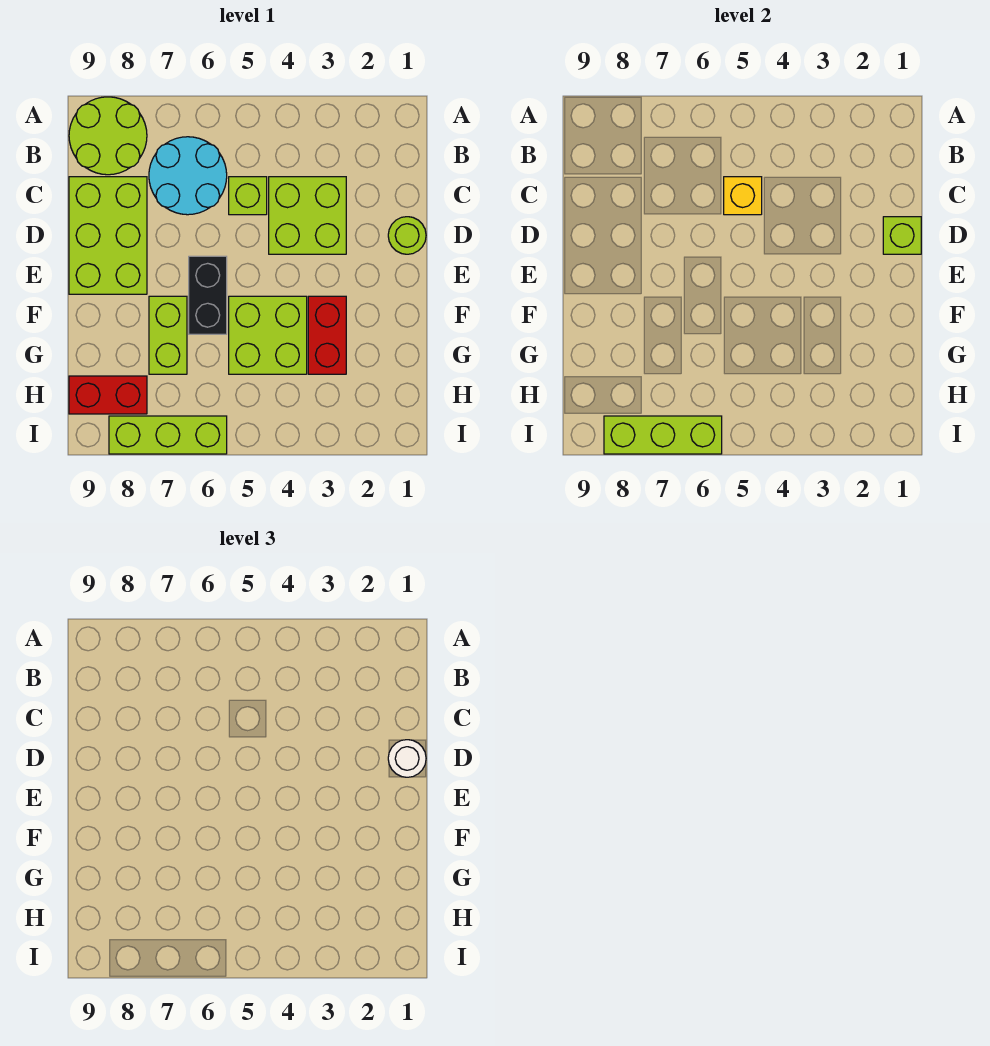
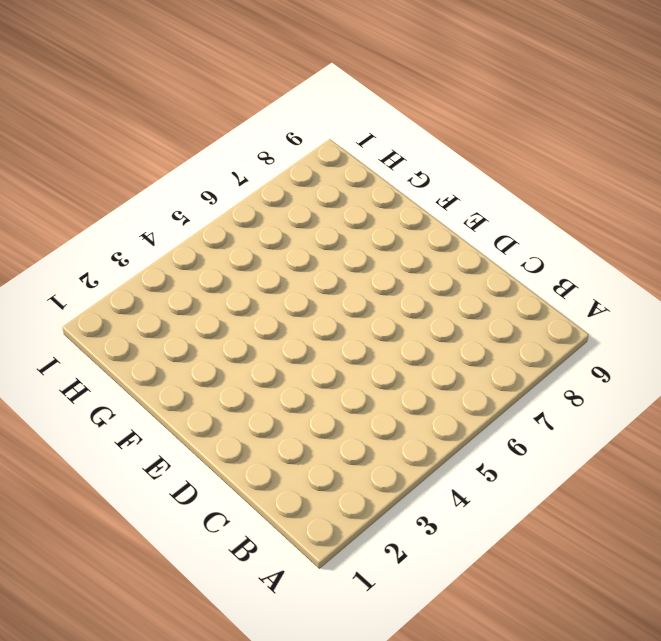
none -> lime round brick A8:B9 level 1
none -> cyan round brick B6:C7 level 1
none -> lime brick C3:D4 level 1

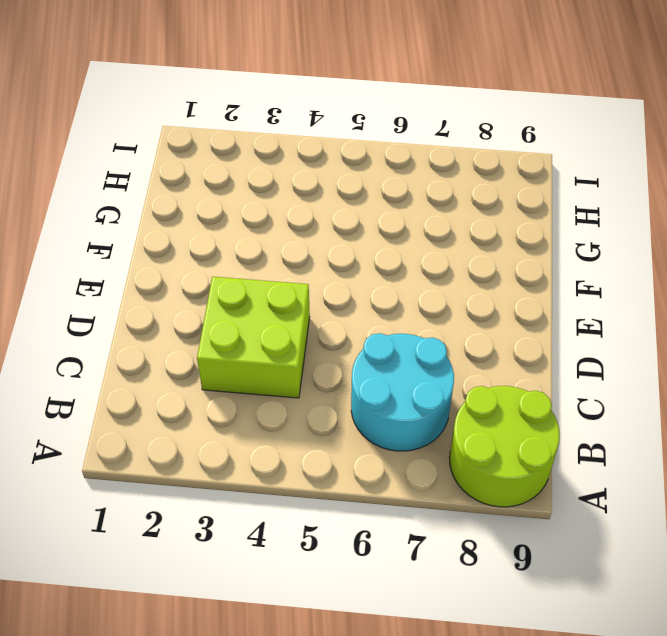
none -> lime brick C5 level 1
none -> lime brick C8:E9 level 1
none -> lime round brick D1 level 1

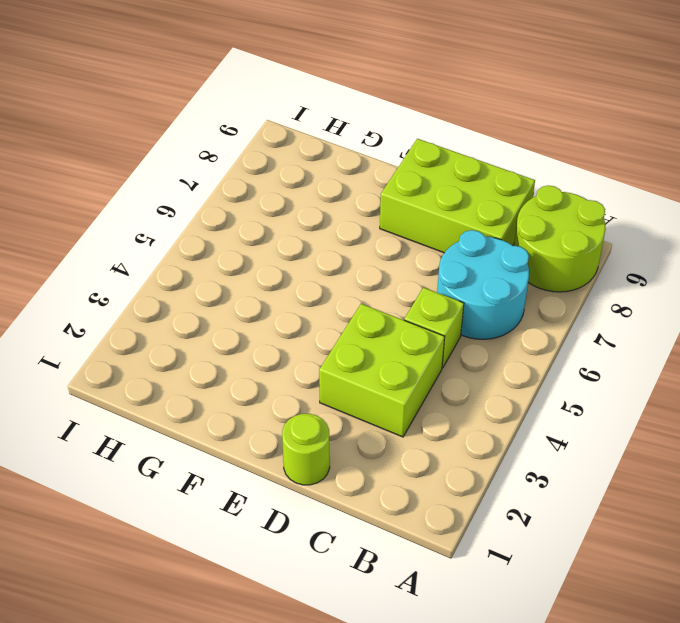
none -> black brick E6:F6 level 1
none -> red brick F3:G3 level 1
none -> lime brick F4:G5 level 1

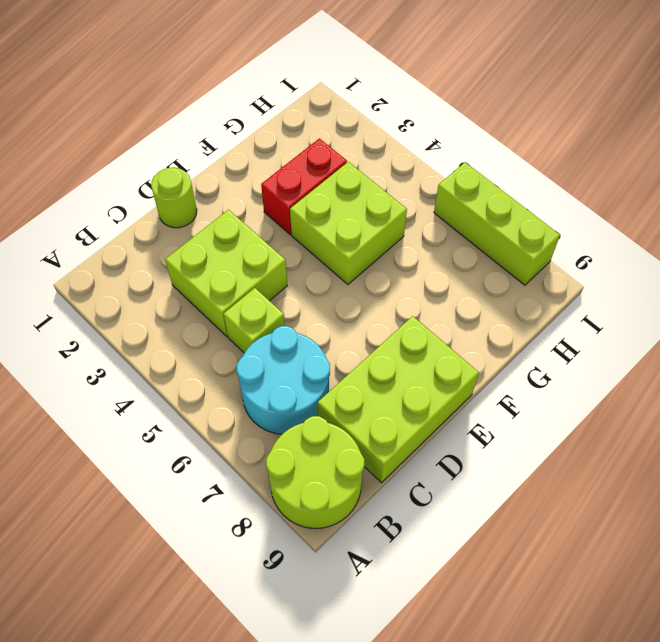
none -> black brick E6:F6 level 1
none -> lime brick F7:G7 level 1
none -> red brick H8:H9 level 1

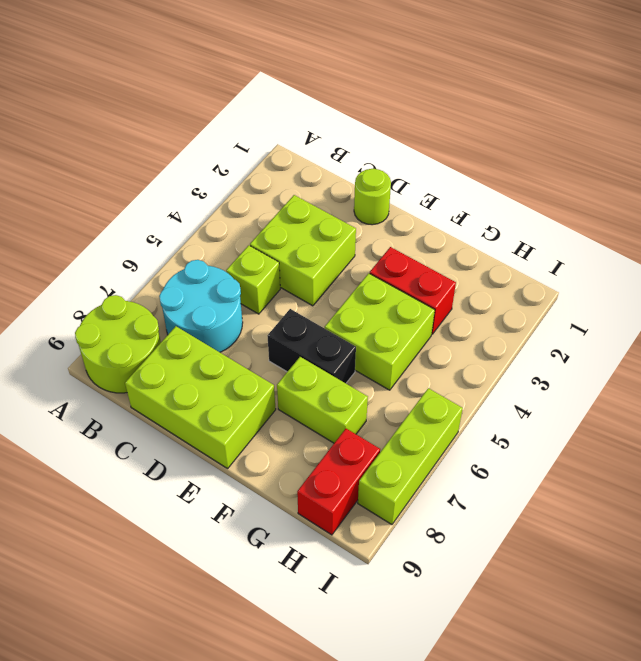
none -> yellow brick C5 level 2
none -> lime brick D1 level 2
none -> lime brick I6:I8 level 2

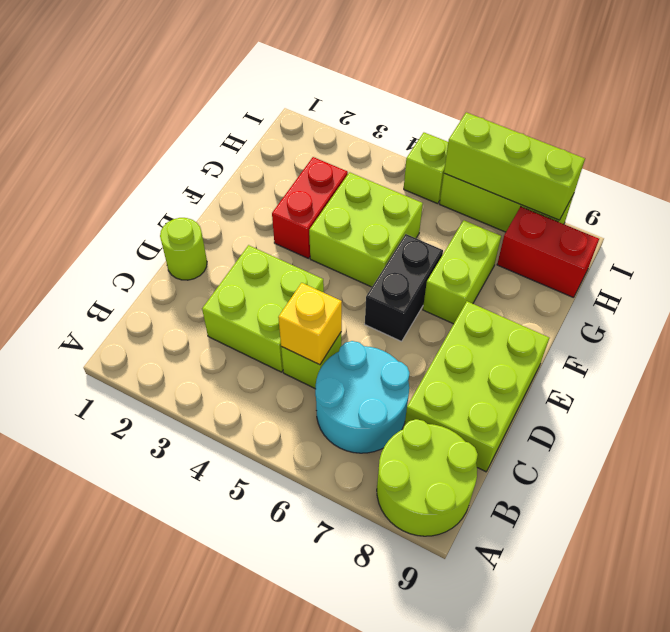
lime brick I5 level 1 -> lime brick D1 level 2
none -> white round brick D1 level 3

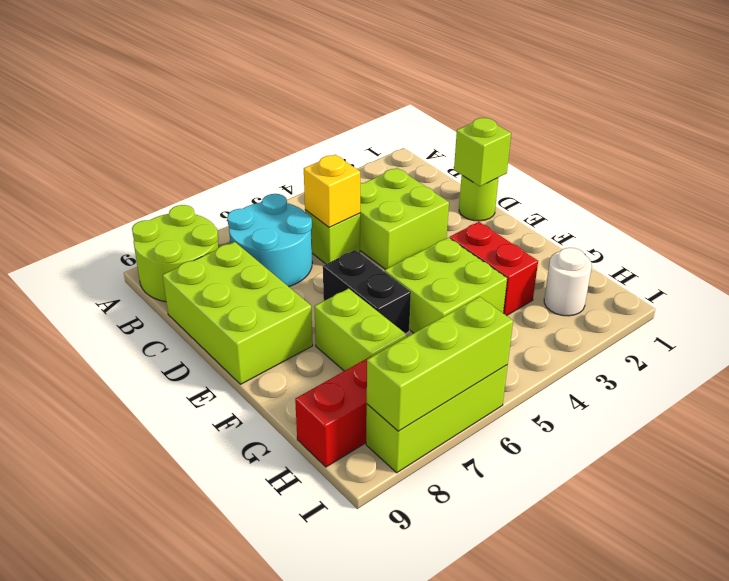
white round brick H2 level 1 -> white round brick D1 level 3

